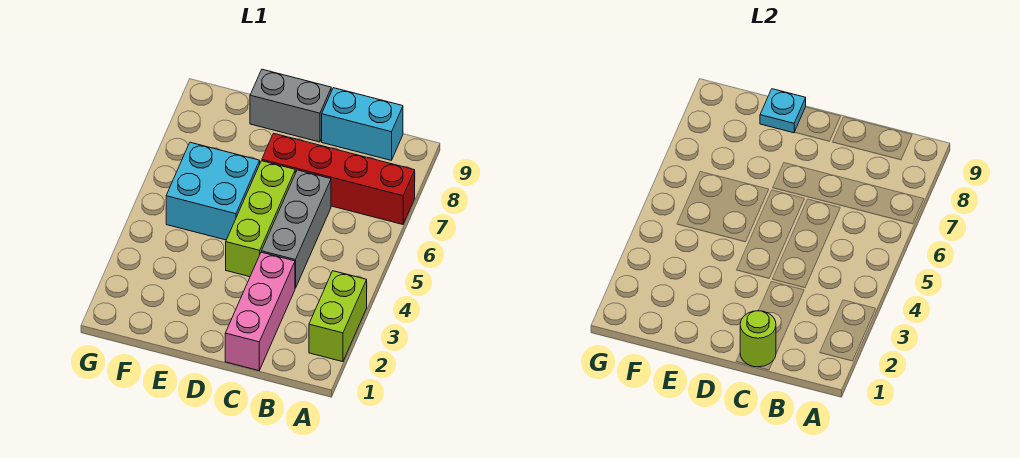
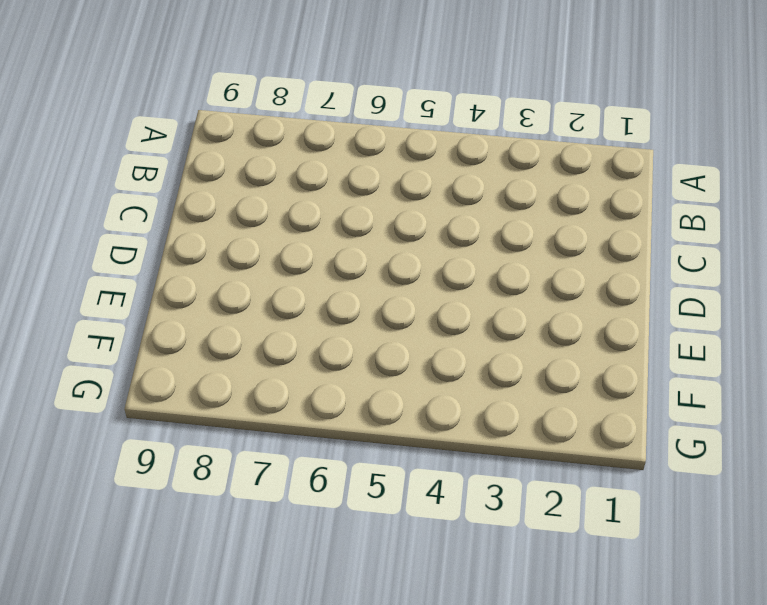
none -> lime brick A2:A3 level 1
none -> red brick A7:D7 level 1

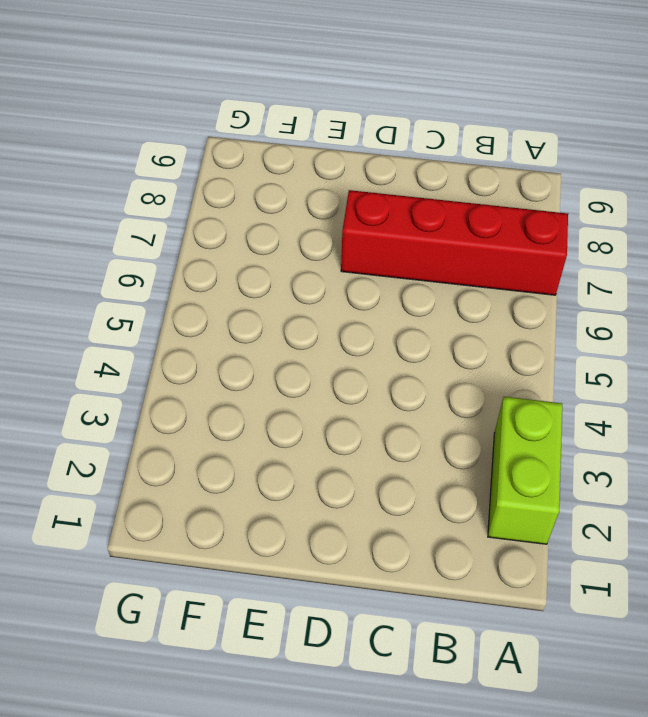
none -> cyan brick B9:C9 level 1
none -> pink brick C1:C3 level 1

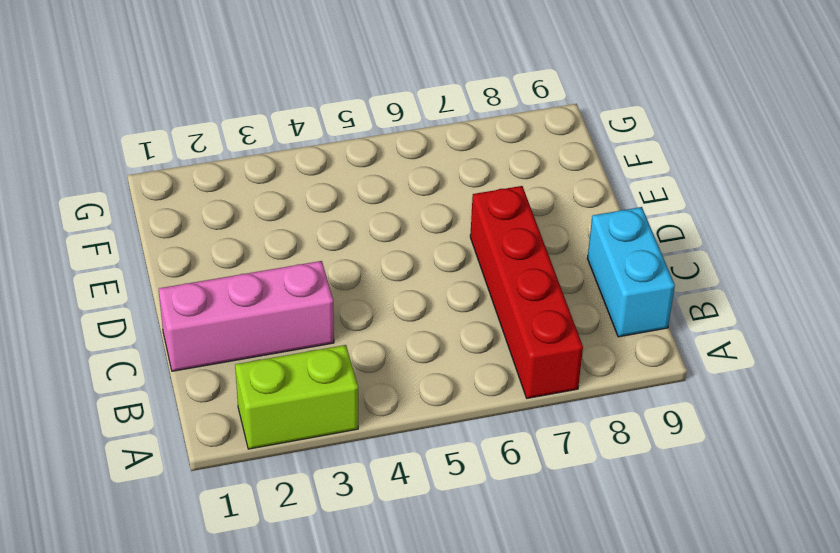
none -> grey brick C4:C6 level 1
none -> lime brick D4:D6 level 1

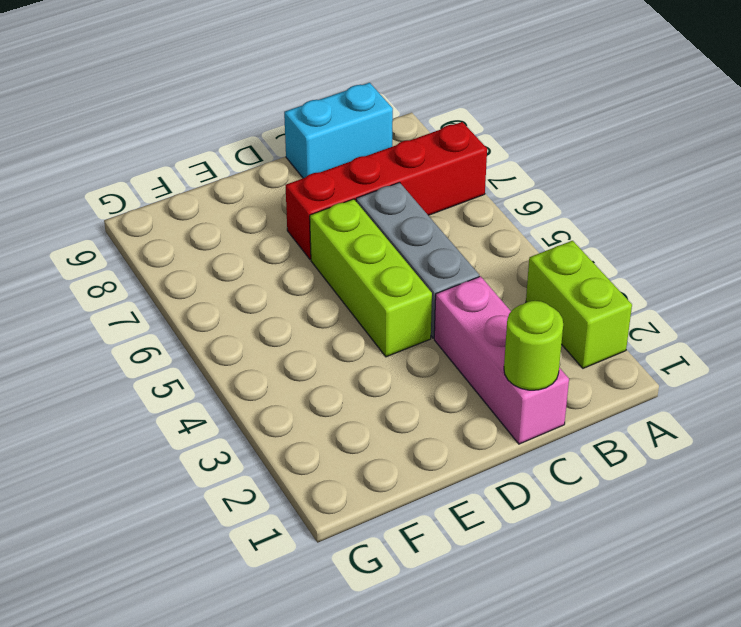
none -> grey brick D9:E9 level 1
none -> cyan brick E5:F6 level 1

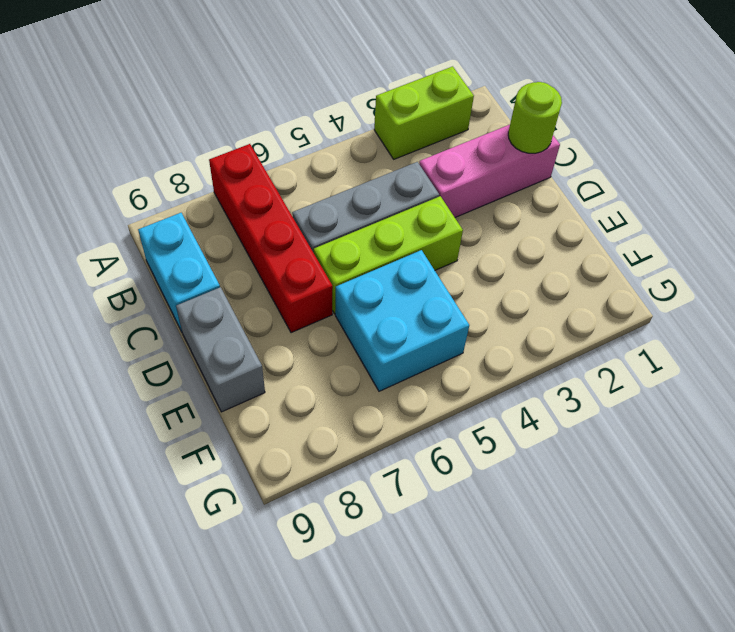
none -> cyan plate E9 level 2

